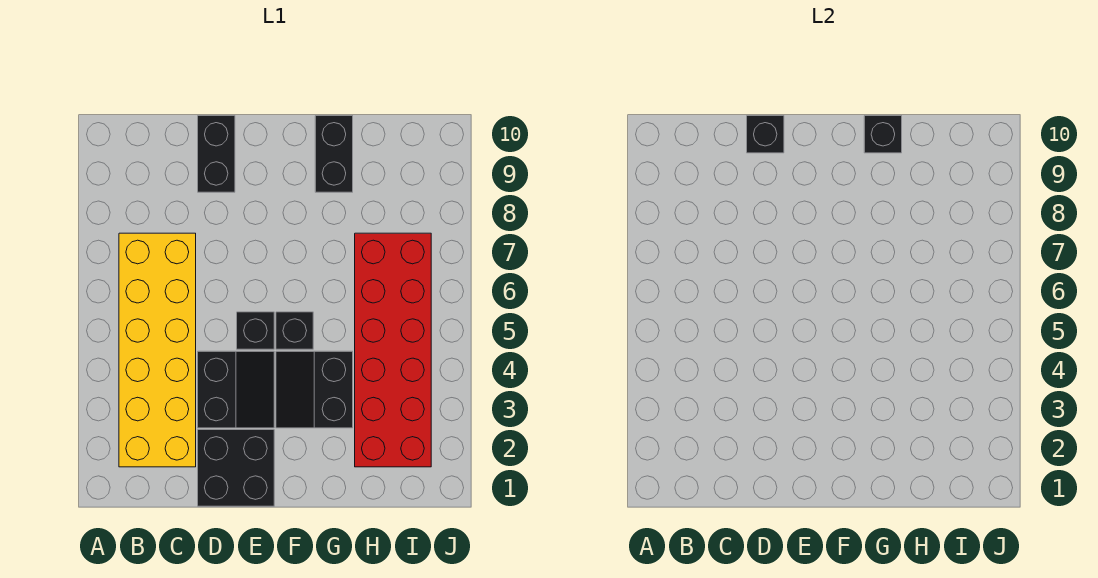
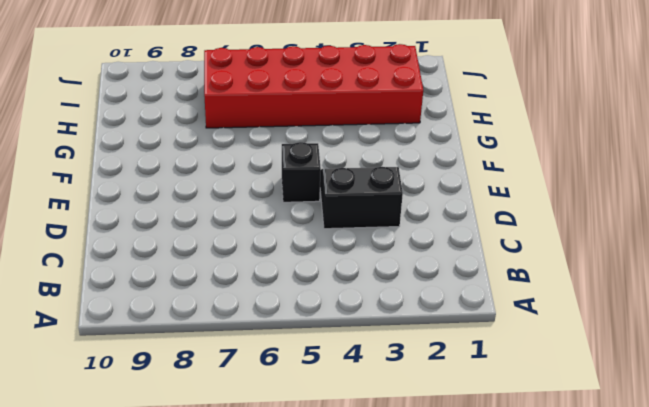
none -> yellow brick B2:C7 level 1
none -> black brick D1:E2 level 1

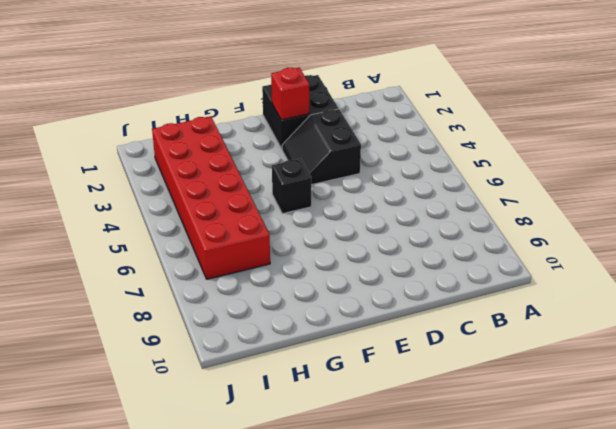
red brick E2 level 2 -> none
none -> yellow brick B2:C7 level 1
none -> black brick D9:D10 level 1

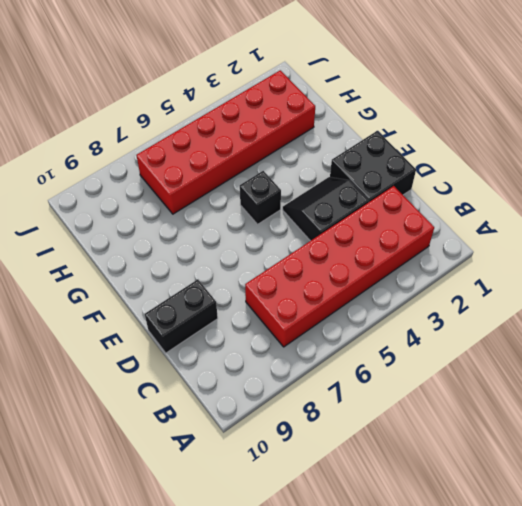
red brick B2:C7 level 1 -> yellow brick B2:C7 level 1
none -> black brick E5 level 1
none -> black slope F3:G4 level 1 top G

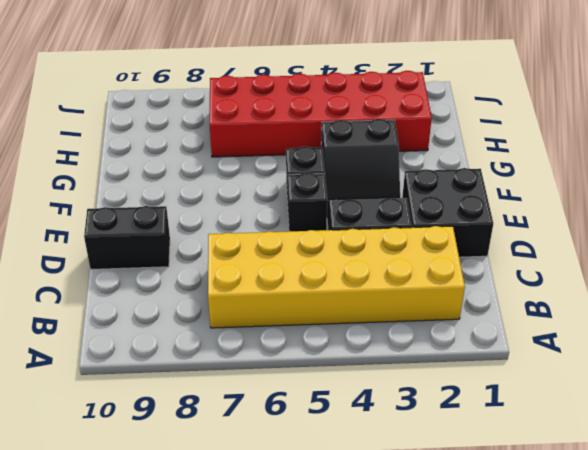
none -> black brick G9:G10 level 1
none -> black brick D10 level 2

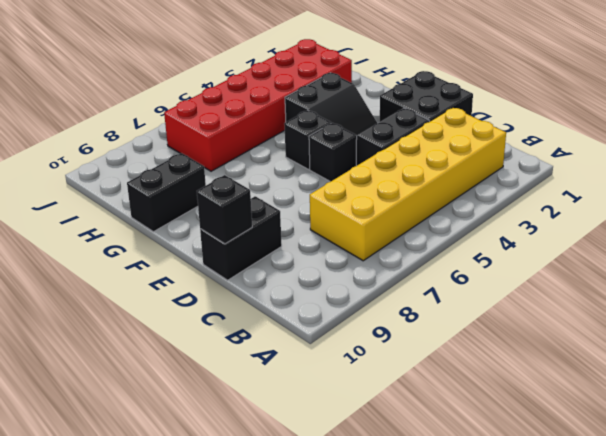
none -> black brick G10 level 2

